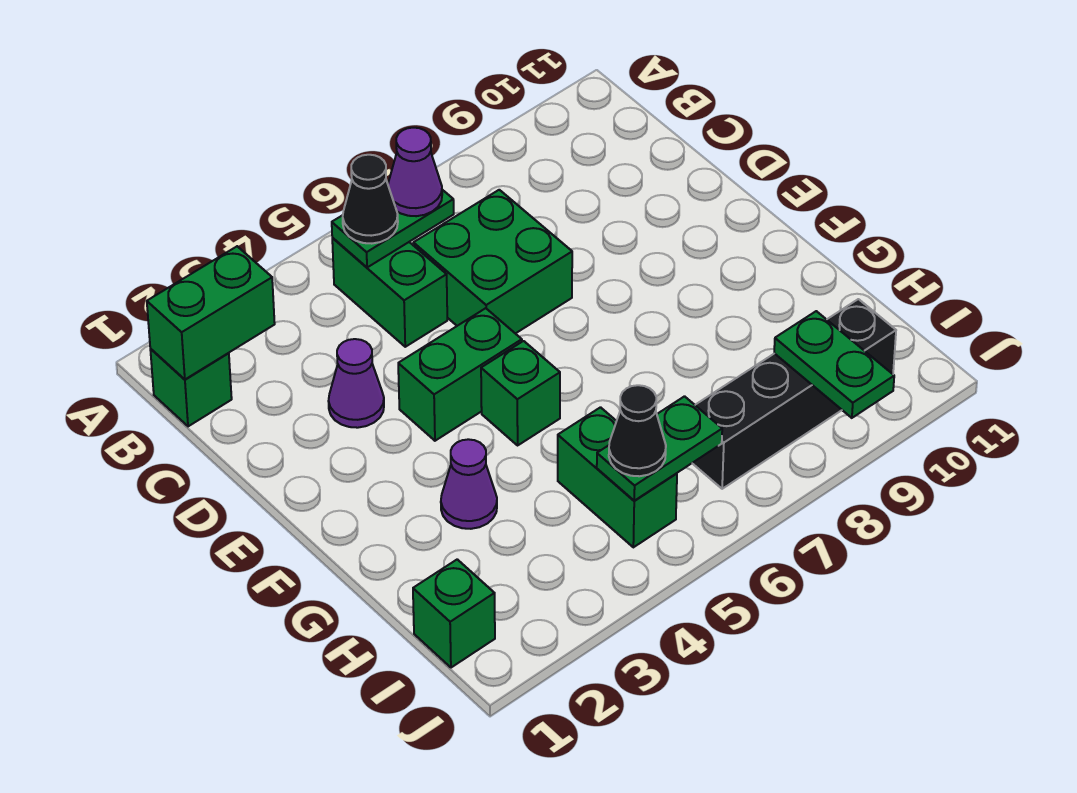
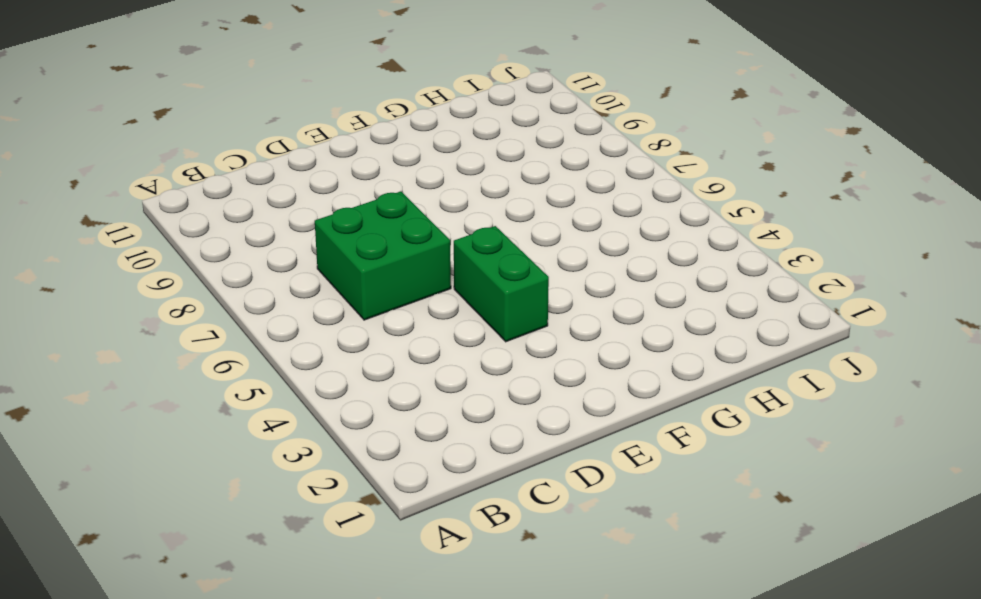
none -> green brick B1 level 1
none -> green brick B5:C5 level 1
none -> purple cone D3 level 1

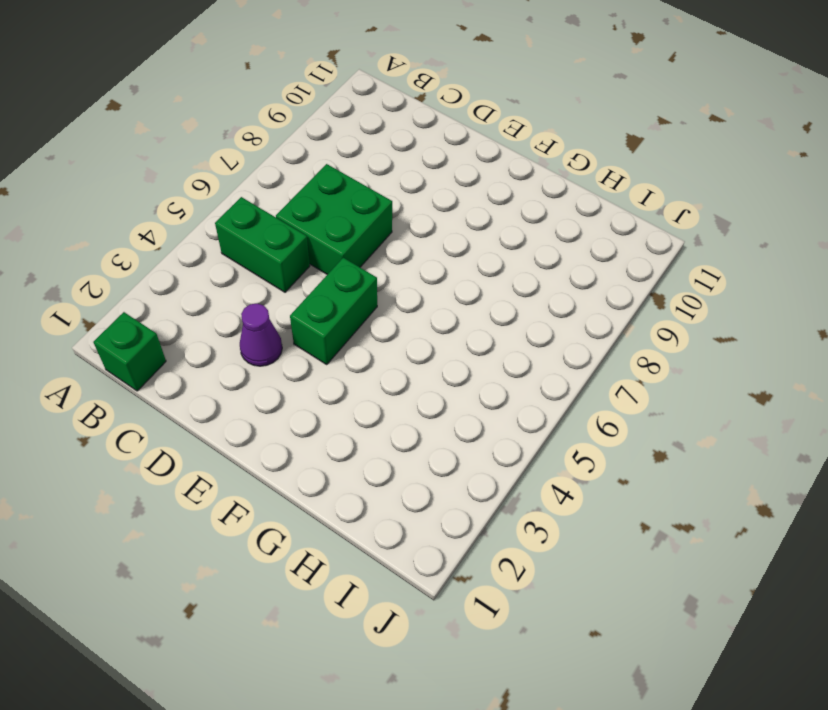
none -> green brick F5 level 1
none -> purple cone G3 level 1
none -> green brick H5:I5 level 1

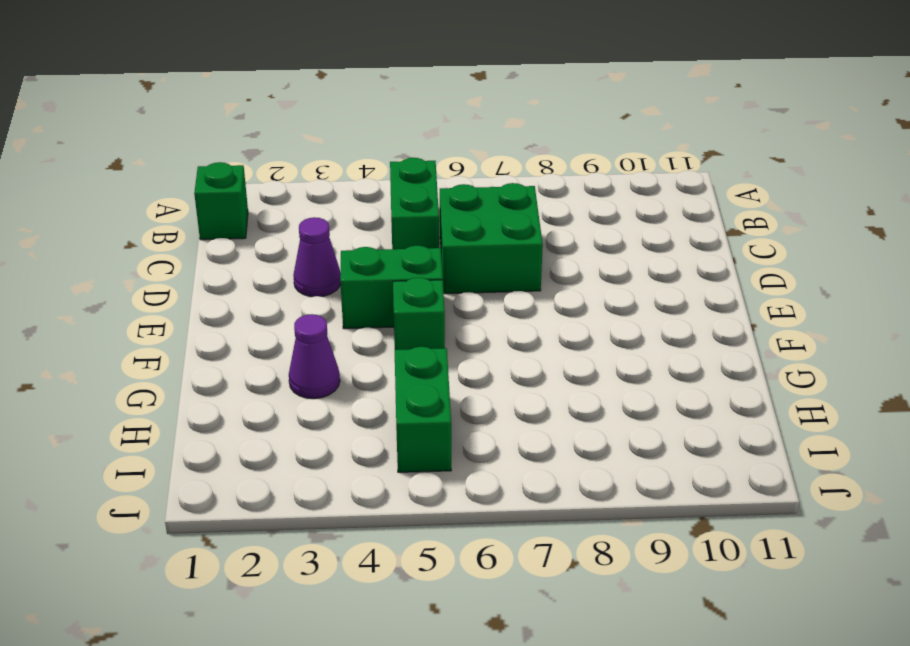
none -> green brick I1 level 1
none -> black brick I7:I10 level 1
none -> green brick B1:B2 level 2

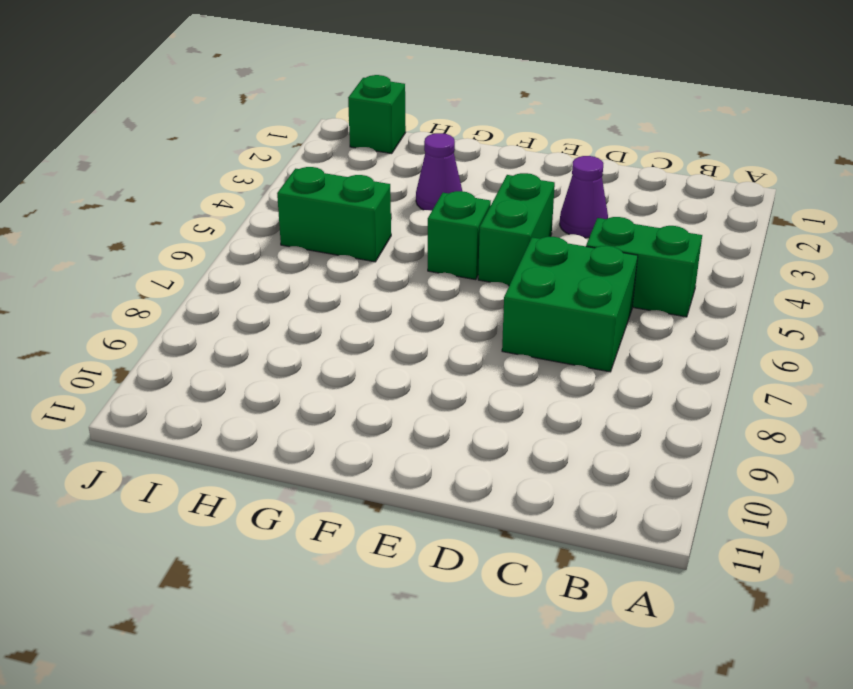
none -> green brick B1 level 1
none -> black brick I7:I10 level 1
none -> green brick B1:B2 level 2

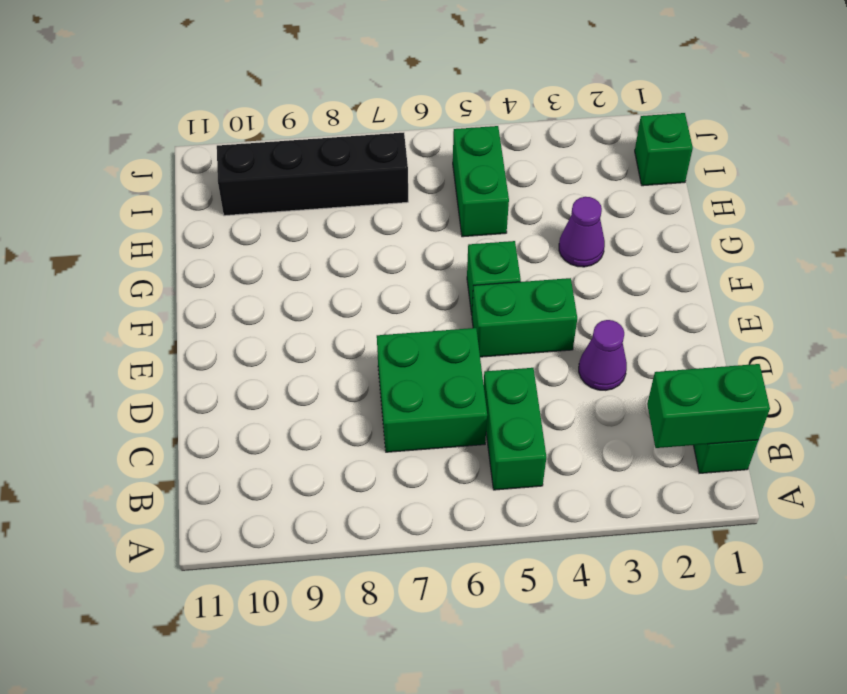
none -> green plate B5:B6 level 2
none -> green plate I5:I6 level 2
none -> green plate I9:J9 level 2

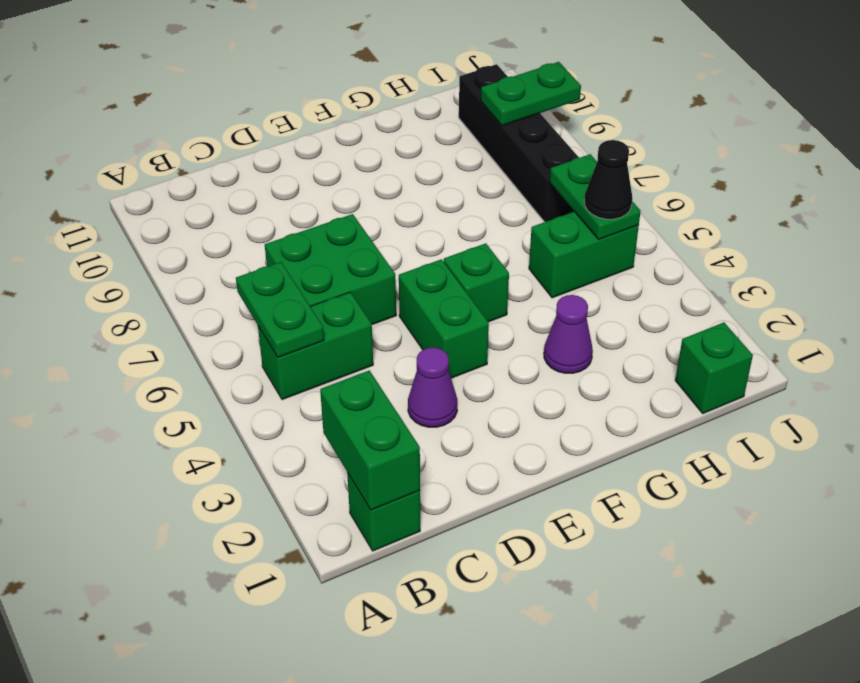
none -> black cone B5 level 3
none -> purple cone B6 level 3

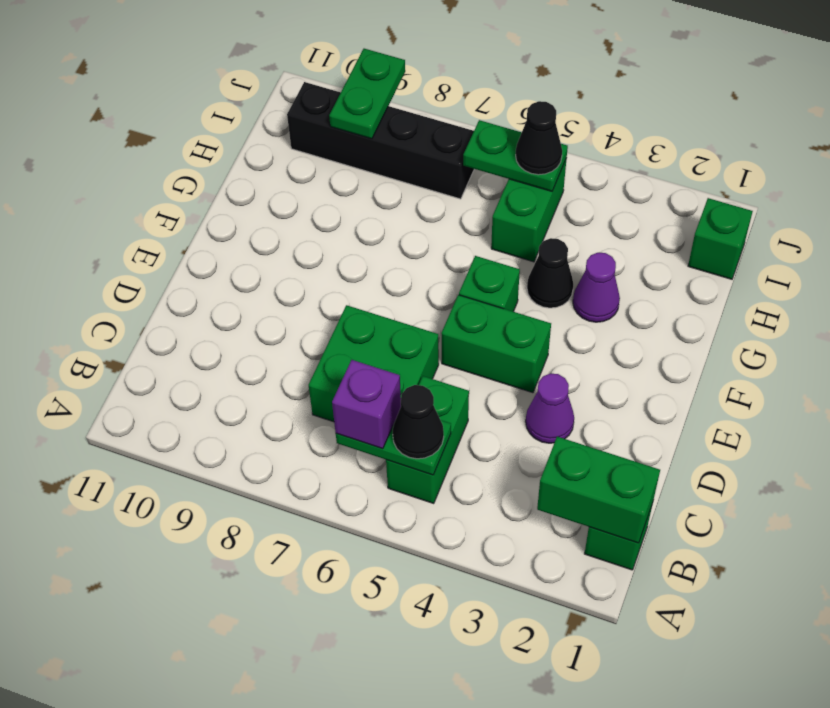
purple brick B6 level 3 -> purple cone B6 level 3
black cone G4 level 1 -> none

